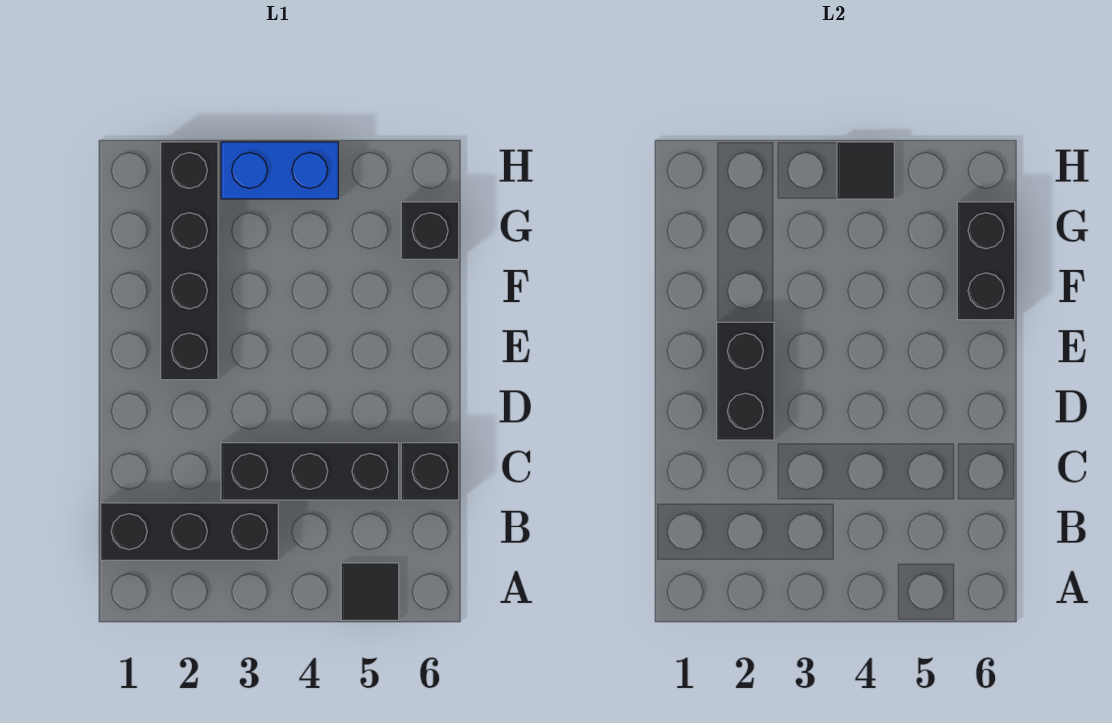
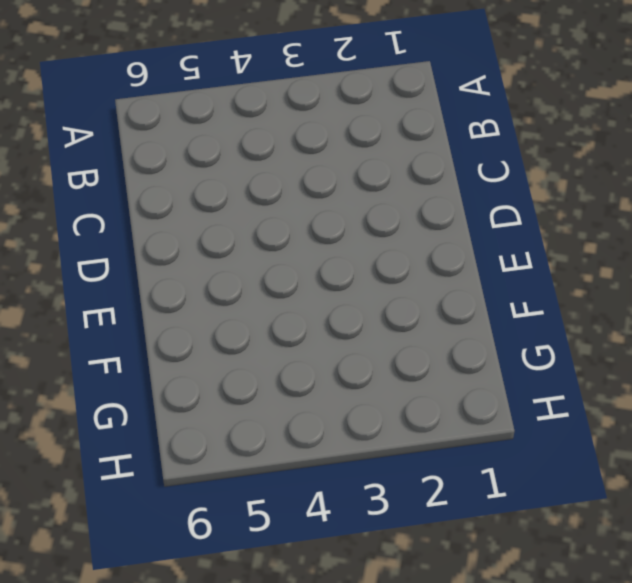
none -> black tile A5 level 1
none -> black brick B1:B3 level 1

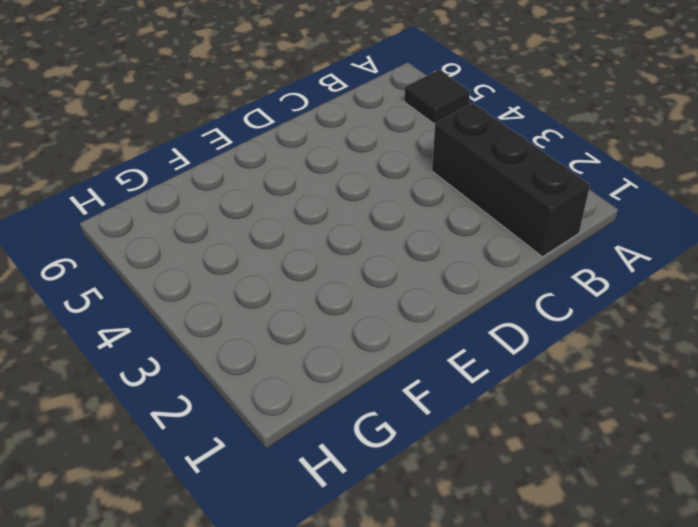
none -> black brick C3:C5 level 1
none -> black brick C6 level 1

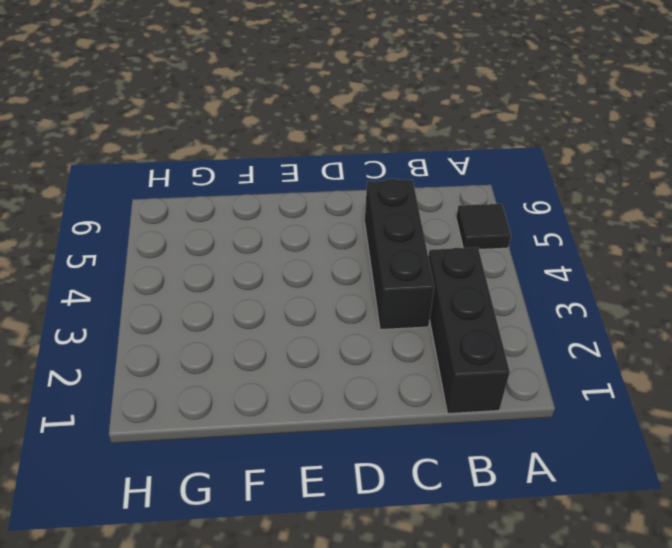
none -> black brick C6 level 1
none -> black brick E2:H2 level 1

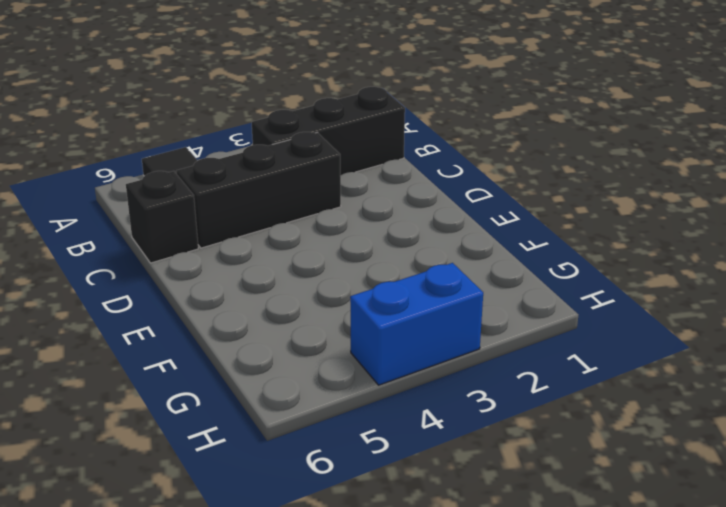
none -> black brick E2:H2 level 1
none -> black brick G6 level 1

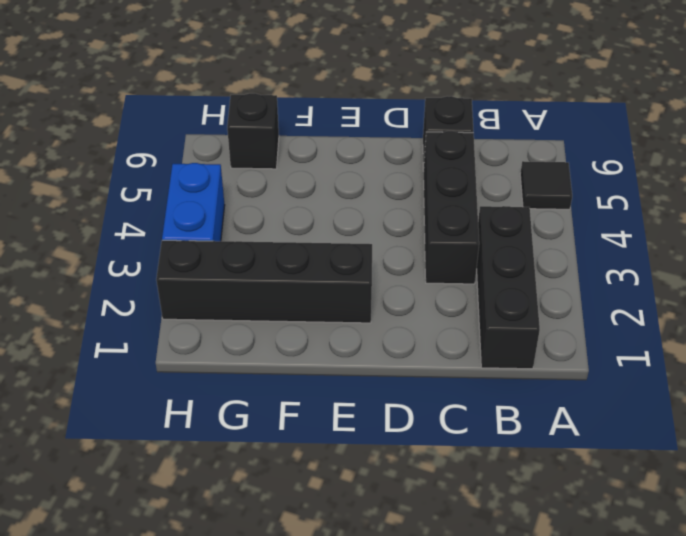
none -> black brick D2:E2 level 2
none -> black brick F6:G6 level 2

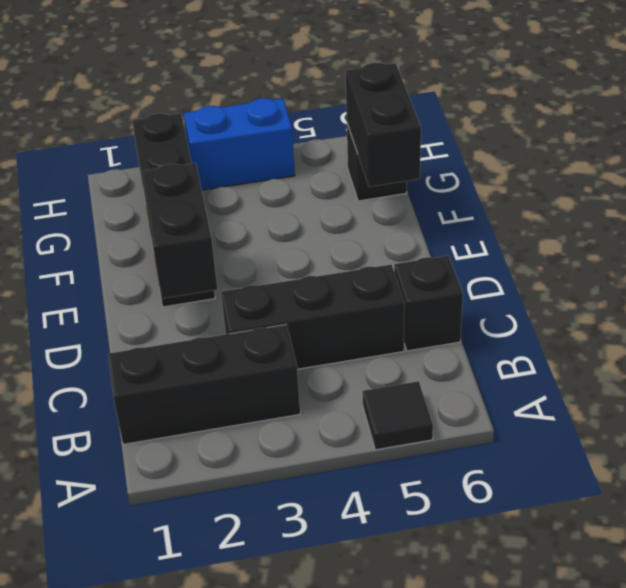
none -> black tile H4 level 2

